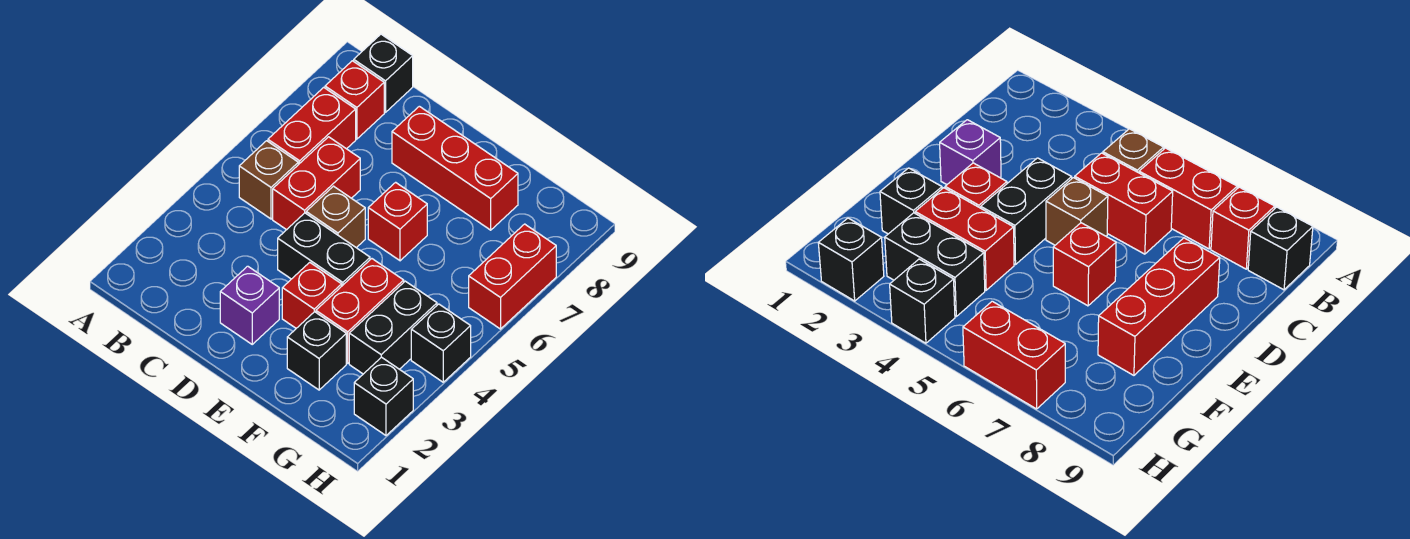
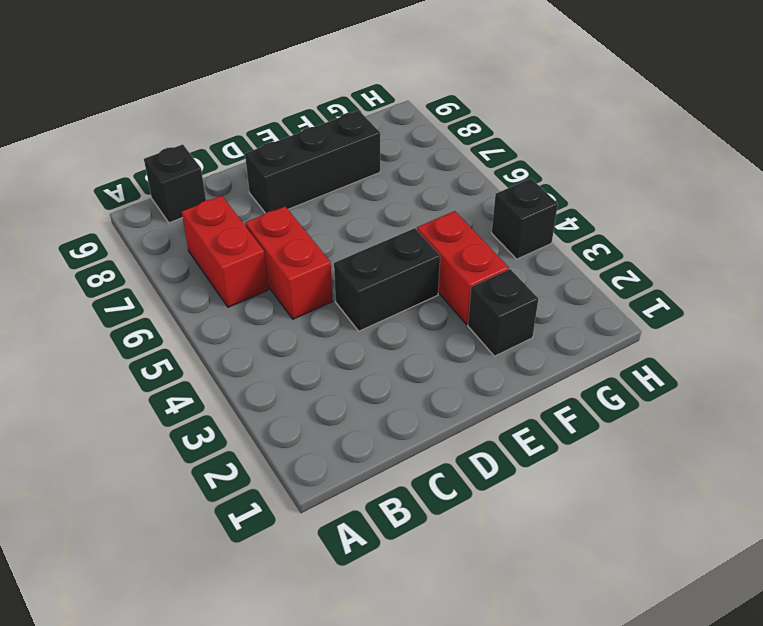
black brick D8:F8 level 1 -> red brick D8:F8 level 1
none -> brown brick B5 level 1
none -> red brick B8 level 1
none -> purple brick D2 level 1

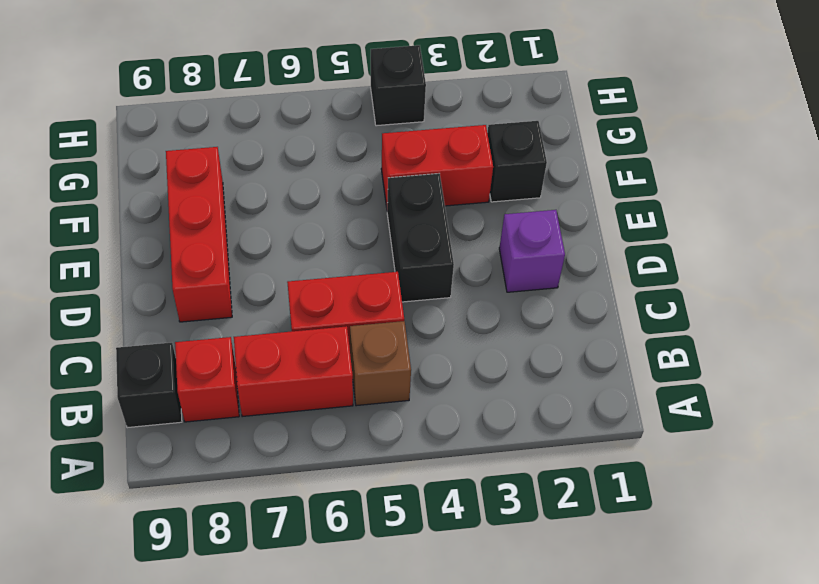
none -> brown brick D5 level 1
none -> red brick E3 level 1
none -> red brick E6 level 1

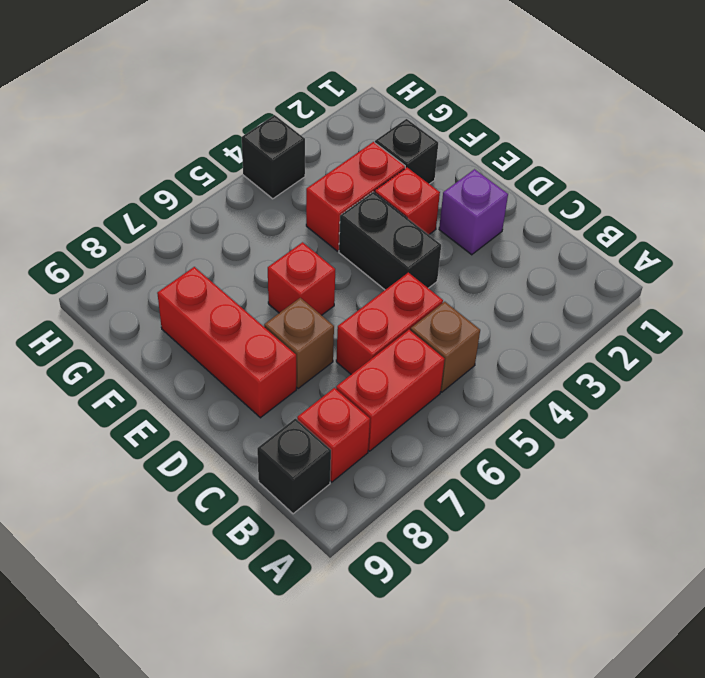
brown brick D7 level 1 -> brown brick D5 level 1
none -> black brick G3:G4 level 1
none -> black brick H2 level 1
none -> red brick H6:H7 level 1

